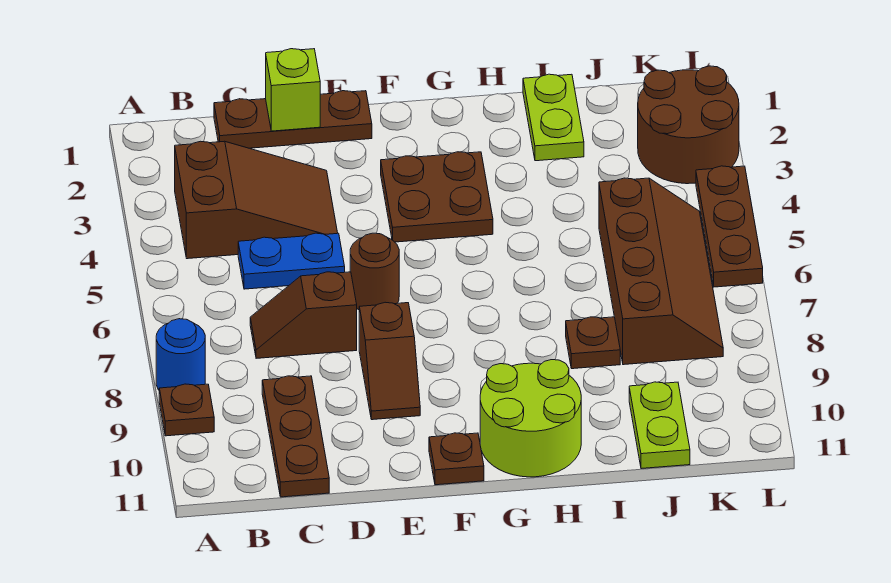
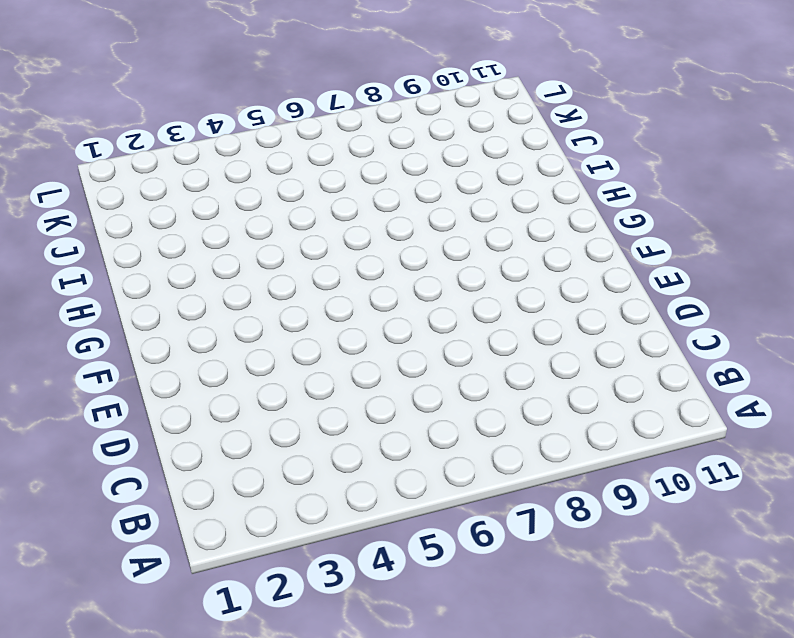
none -> blue round brick A8 level 1
none -> brown plate A9 level 1
none -> brown slope B3:D4 level 1 top B

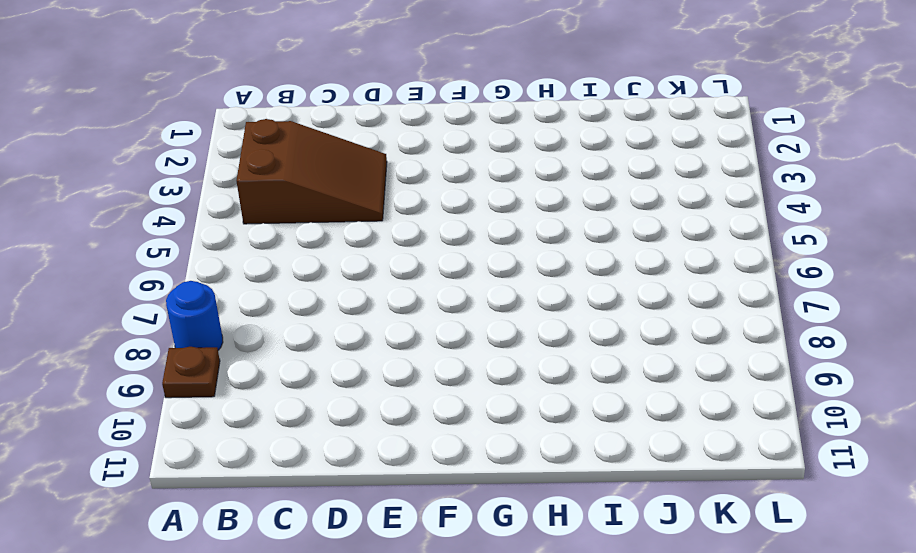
none -> brown plate C1:E1 level 1
none -> blue plate C5:D5 level 1
none -> brown slope C7:D7 level 1 top D

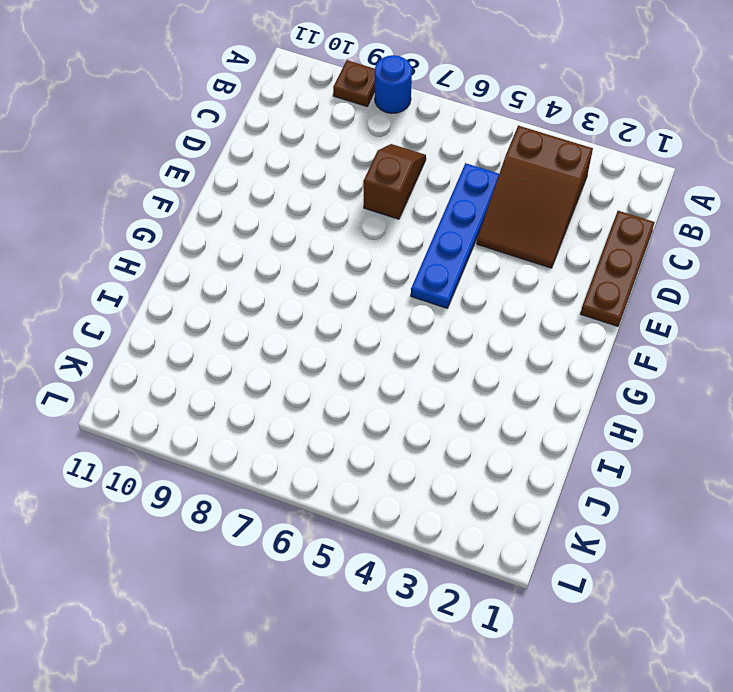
blue plate C5:F5 level 1 -> blue plate C5:D5 level 1
none -> brown plate C9:C11 level 1
none -> brown round brick E6 level 1
none -> brown slope E8:E9 level 1 top 8

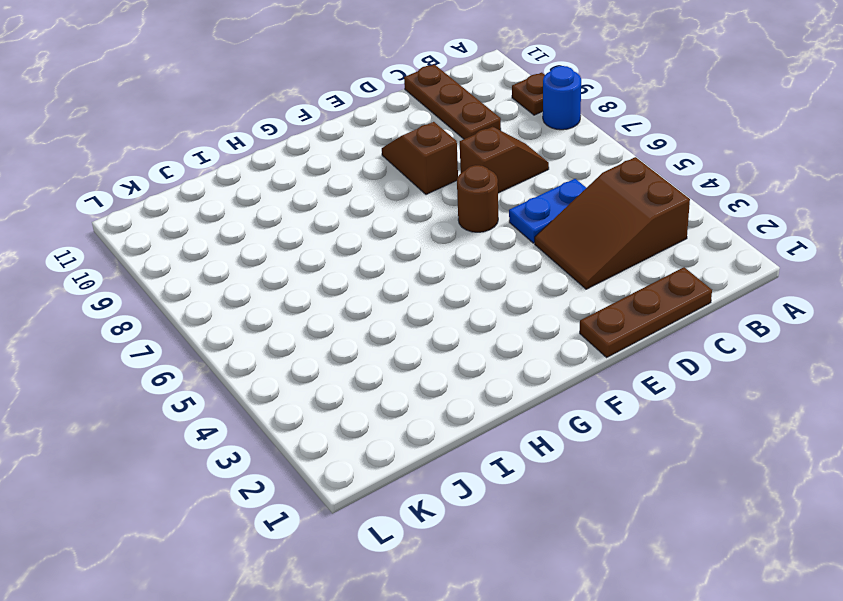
none -> brown plate F3:G4 level 1
none -> brown plate F11 level 1
none -> lime round brick G10:H11 level 1

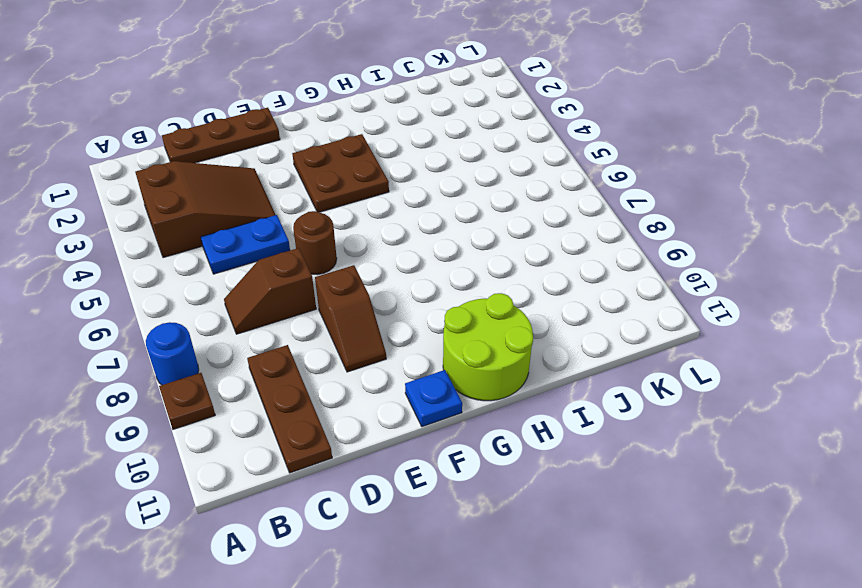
blue plate F11 level 1 -> brown plate F11 level 1
none -> lime plate I1:I2 level 1
none -> brown plate I8 level 1
none -> brown slope J5:K8 level 1 top J

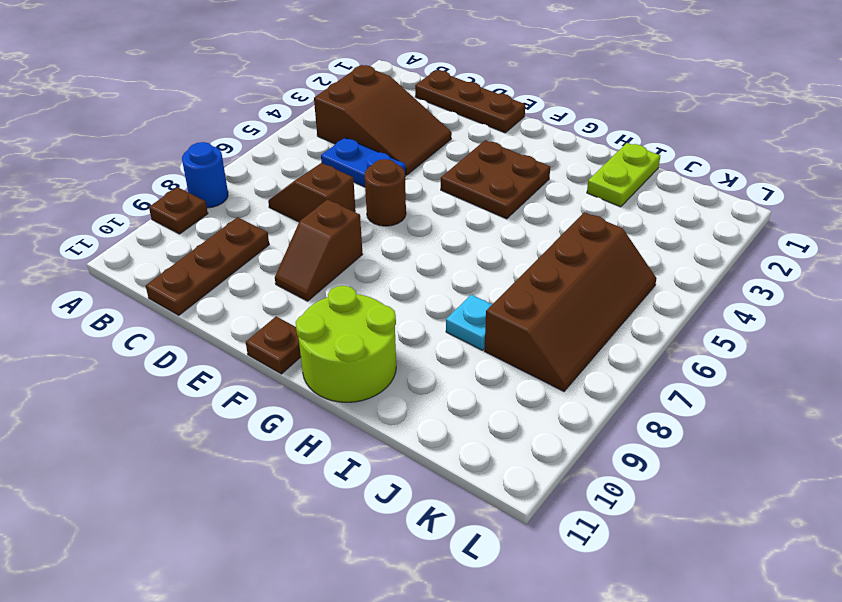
cyan plate I8 level 1 -> brown plate I8 level 1
none -> lime plate J10:J11 level 1
none -> brown round brick K2:L3 level 1
none -> brown plate L4:L6 level 1

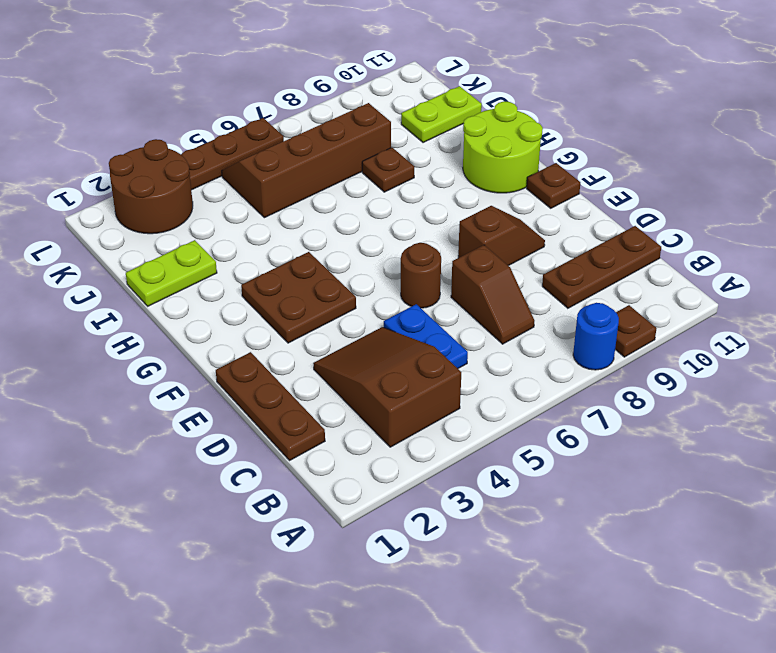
none -> lime brick D1 level 2

